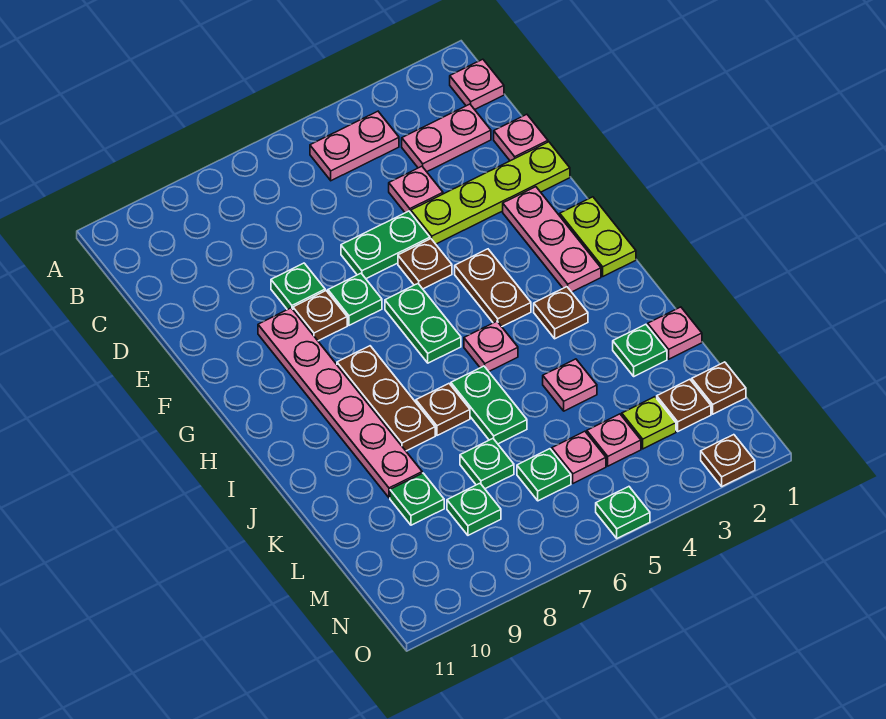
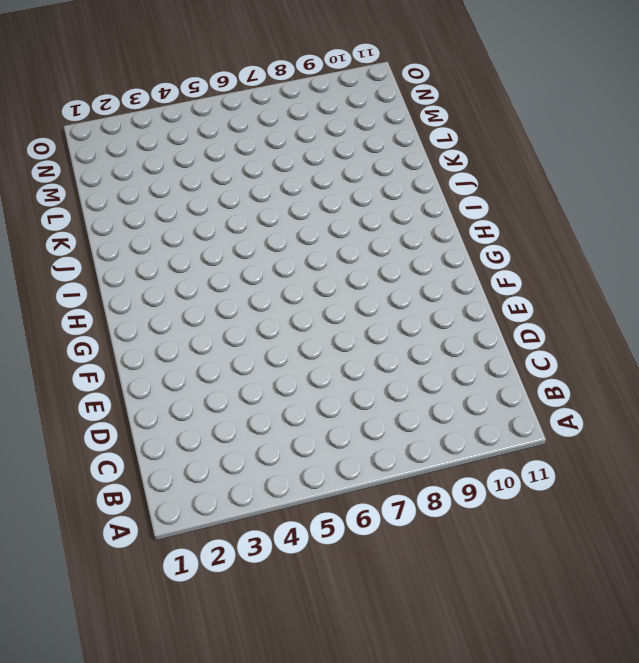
none -> pink plate B1 level 1
none -> pink plate B4:B5 level 1
none -> pink plate C2:C3 level 1
none -> pink plate D1 level 1

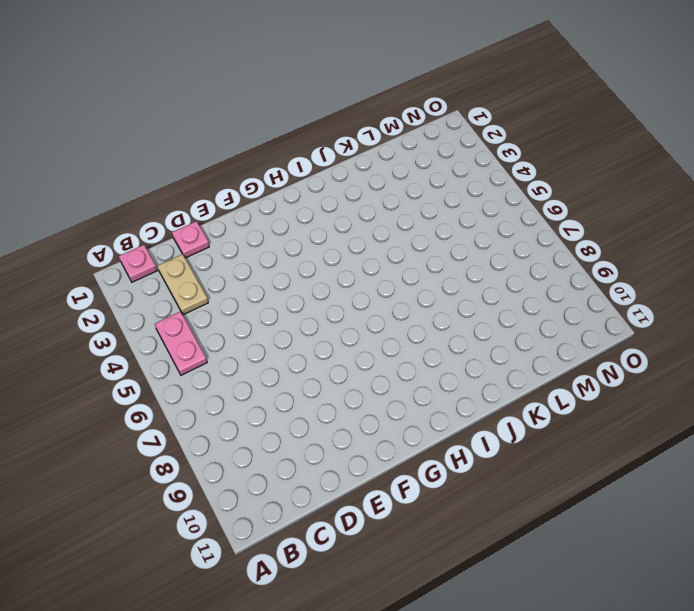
tan plate C2:C3 level 1 -> pink plate C2:C3 level 1
none -> pink plate D4 level 1
none -> lime plate E1:E4 level 1
none -> green plate E5:E6 level 1
none -> green plate E8 level 1

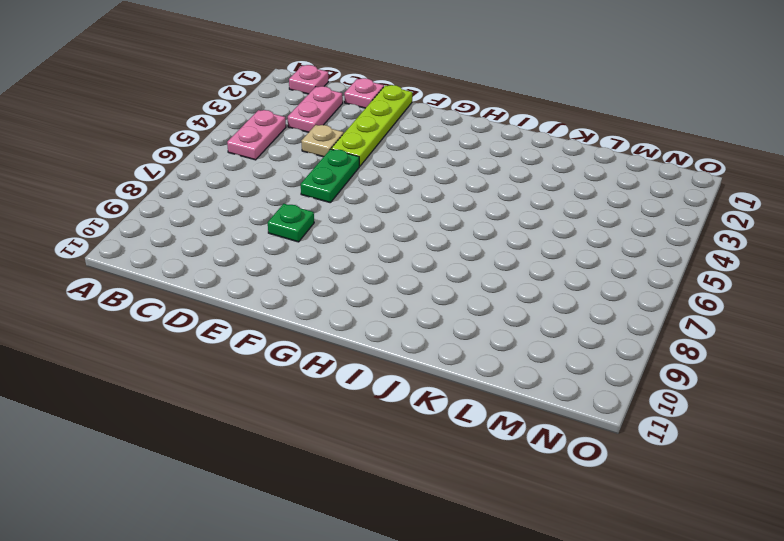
tan plate D4 level 1 -> pink plate D4 level 1
none -> pink plate F2:H2 level 1
none -> brown plate F5 level 1
none -> green plate F7 level 1
none -> brown plate F8 level 1

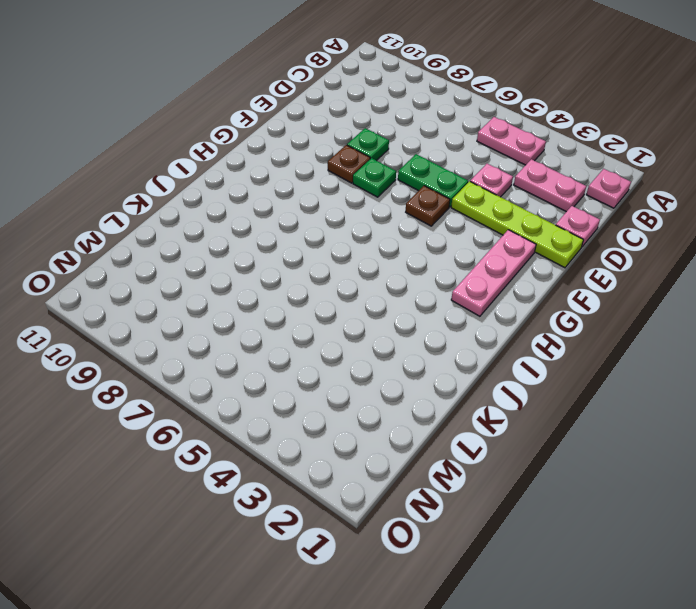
none -> pink plate F9:K9 level 1
none -> lime plate G1:H1 level 1
none -> brown plate G4:H4 level 1
none -> green plate G6:H6 level 1

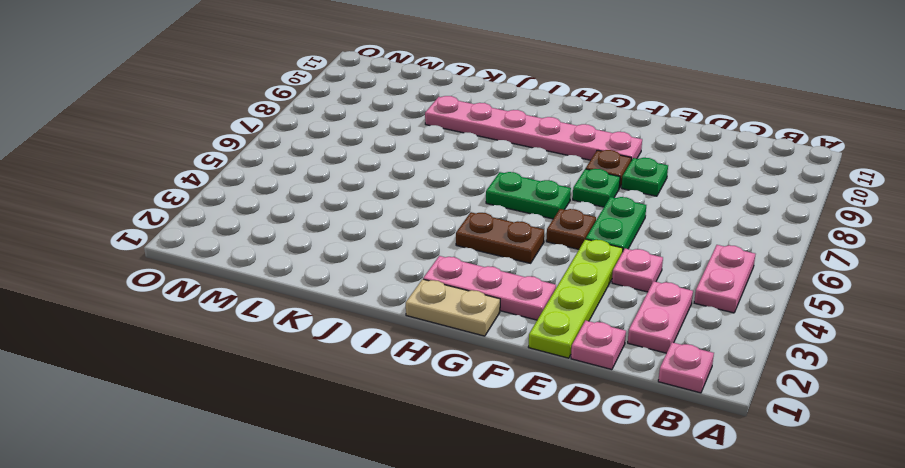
tan plate G1:H1 level 1 -> lime plate G1:H1 level 1
none -> brown plate H8:J8 level 1
none -> brown plate I3 level 1
none -> pink plate I5 level 1
none -> green plate J6:K6 level 1

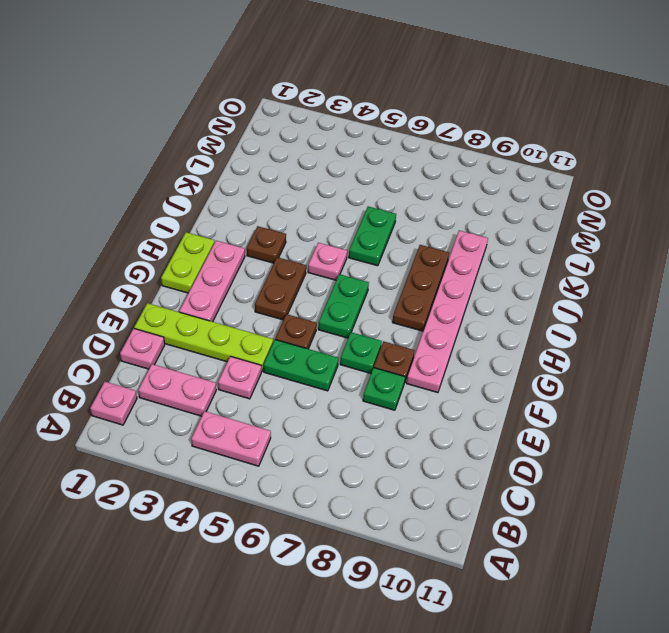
none -> brown plate J7 level 1
none -> pink plate K1 level 1
none -> green plate K2 level 1
none -> pink plate K4 level 1

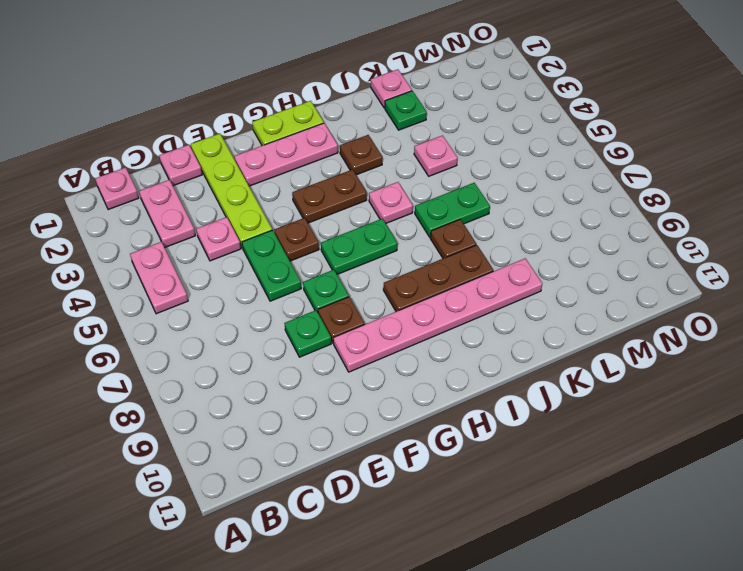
none -> green plate L7 level 1
none -> green plate L9 level 1
none -> brown plate M1 level 1
none -> brown plate M2 level 1

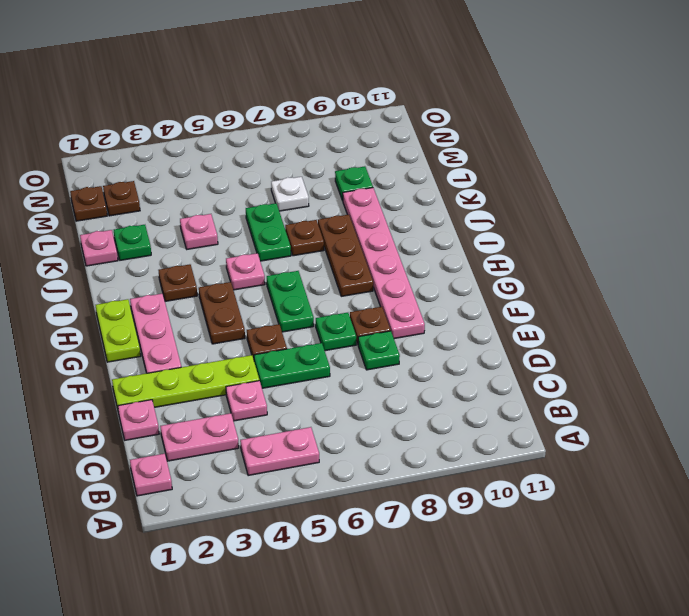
white plate L7 level 1 -> green plate L7 level 1
none -> lime plate M3 level 1
none -> pink plate M4 level 1
none -> pink plate M5 level 1
none -> green plate M6 level 1

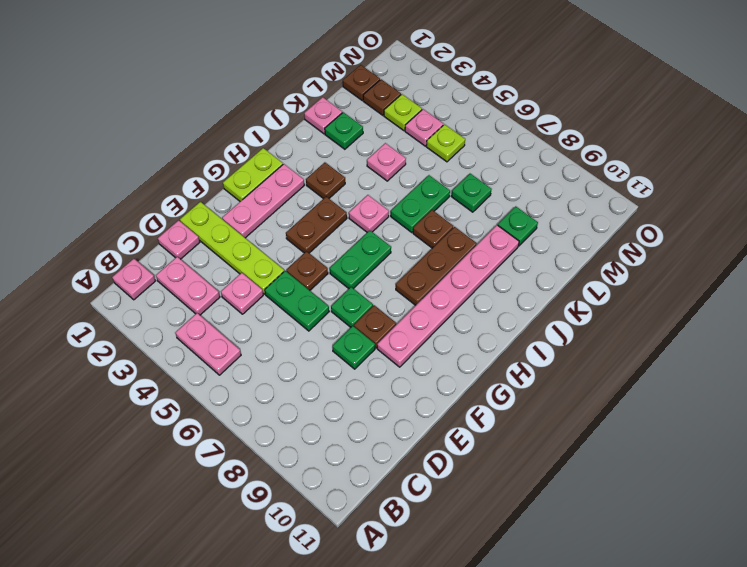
lime plate M5 level 1 -> pink plate M5 level 1
none -> green plate M6 level 1
none -> green plate M8 level 1
none -> brown plate O2 level 1
none -> green plate O5 level 1

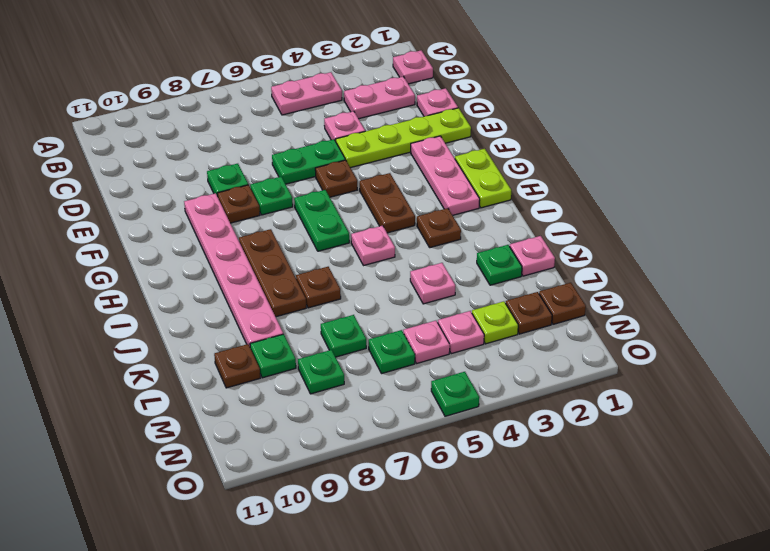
brown plate L10 level 1 -> brown plate O2 level 1
none -> green plate J6:K6 level 1

